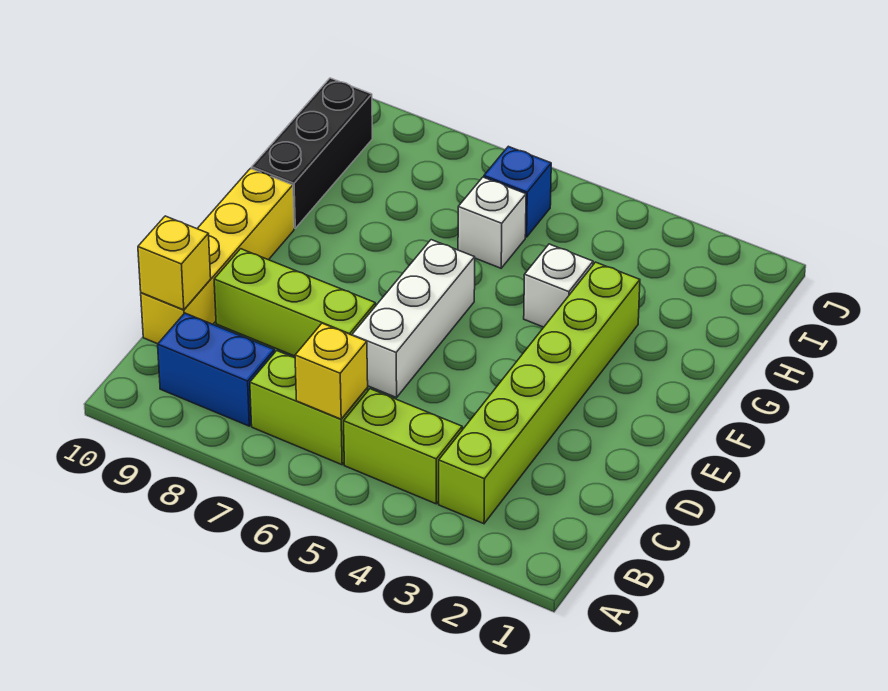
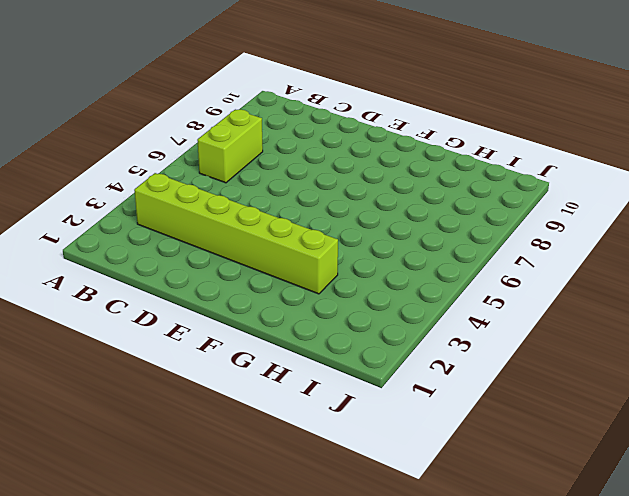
none -> lime brick B4:B5 level 1
none -> blue brick B8:B9 level 1
none -> yellow brick C10:F10 level 1

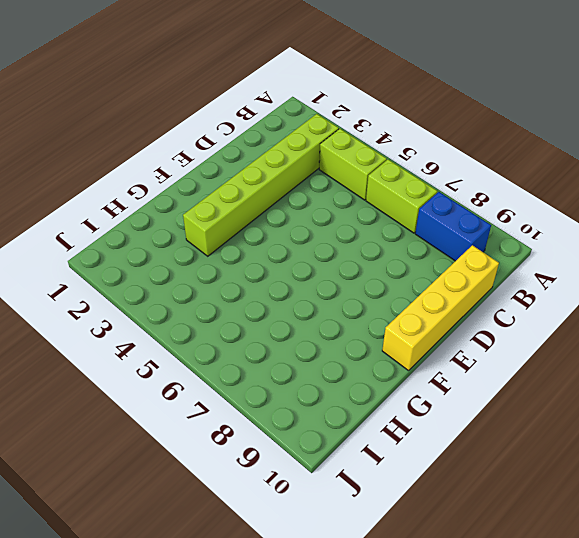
none -> white brick D6:F6 level 1
none -> lime brick D7:D9 level 1
none -> white brick G4 level 1

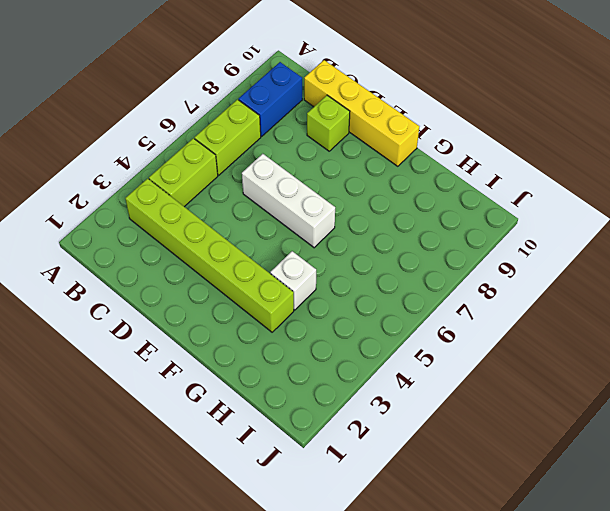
lime brick D9 level 1 -> lime brick D7:D9 level 1
none -> black brick G10:I10 level 1
none -> white brick H6 level 1
none -> blue brick I6 level 1

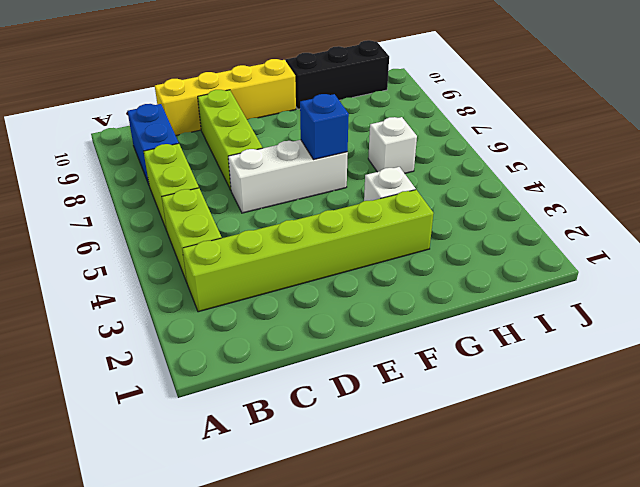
blue brick F6 level 2 -> blue brick I6 level 1
none -> yellow brick B6 level 2
none -> yellow brick C10 level 2

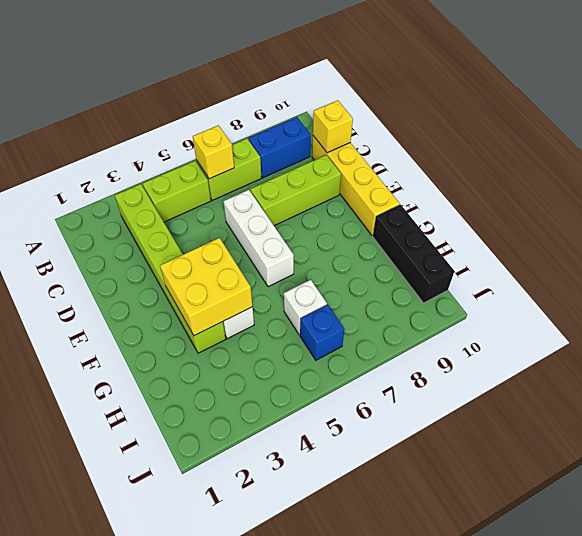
yellow brick F3:G4 level 2 -> none

